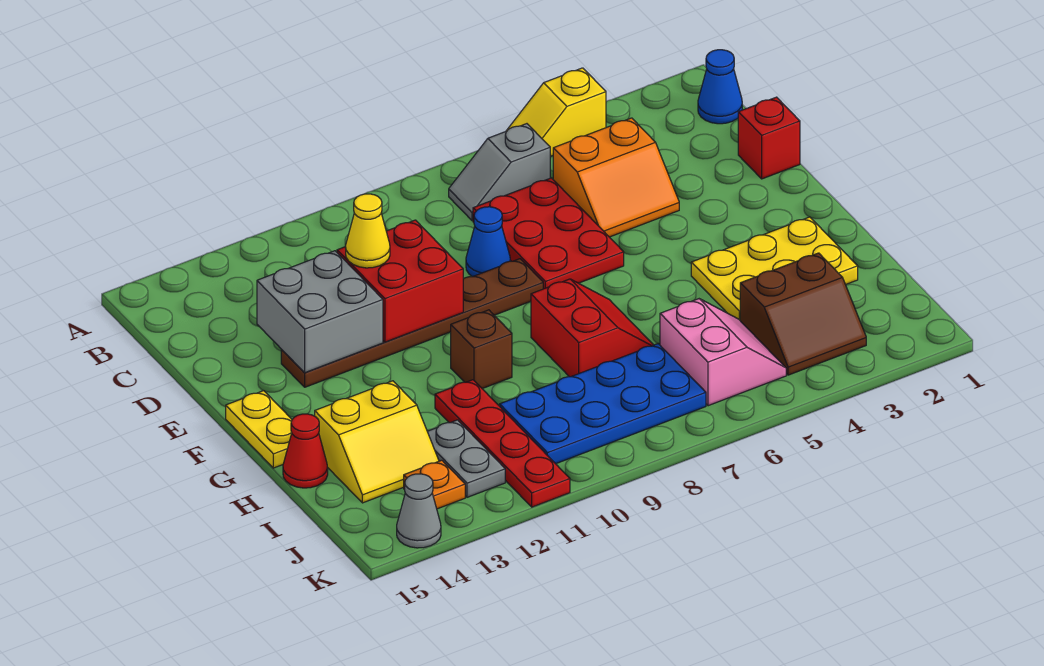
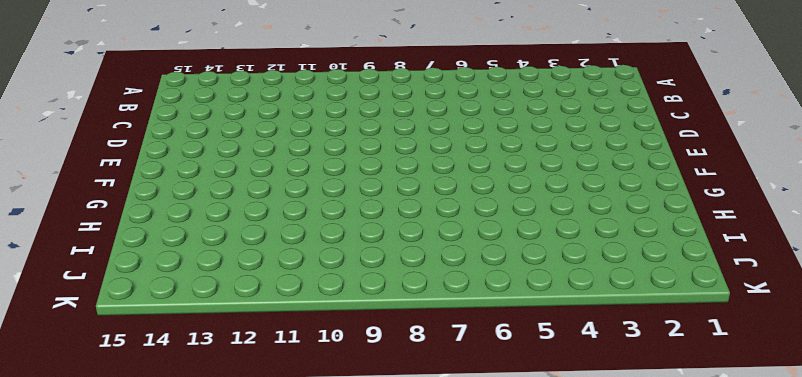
none -> yellow slope A4:A5 level 1 top 4
none -> blue cone B1 level 1
none -> grey slope B6:B7 level 1 top 6

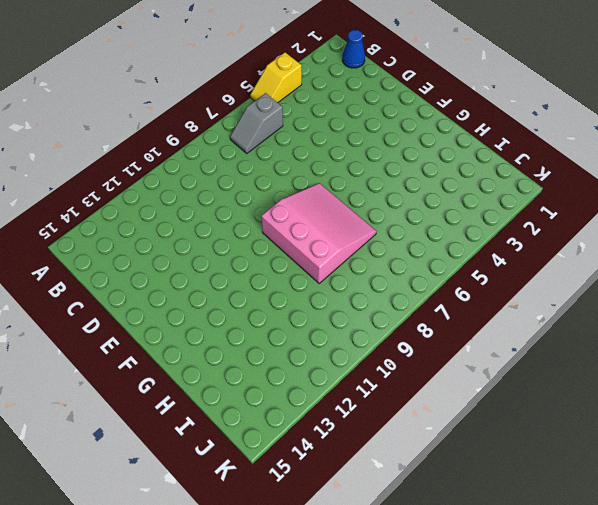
pink slope F7:H9 level 1 top 9 -> red slope G7:H8 level 1 top 8
none -> orange slope C4:D5 level 1 top C
none -> red plate C6:E7 level 1
none -> red brick D1 level 1

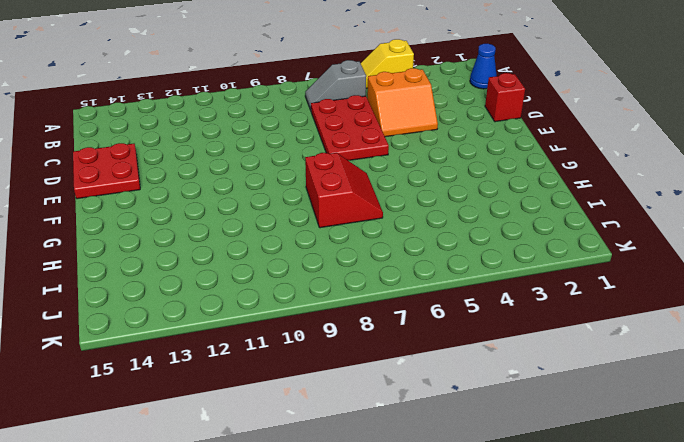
red plate D14:E15 level 1 -> none
none -> blue cone D8 level 1
none -> brown plate E8:E13 level 1
none -> yellow plate F15:G15 level 1

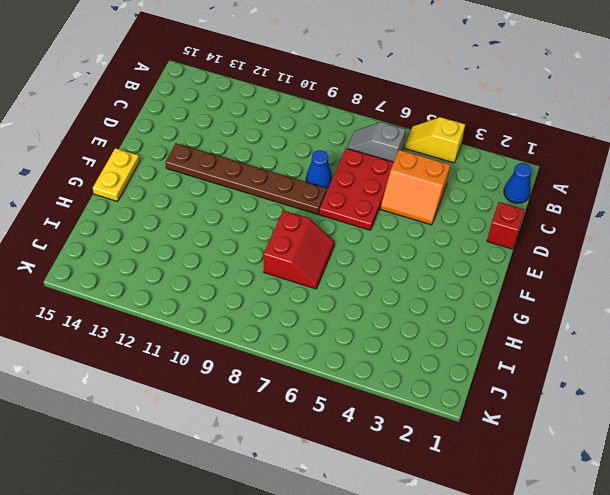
none -> yellow plate G2:H4 level 1
none -> brown brick G10 level 1
none -> red plate H11:K11 level 1

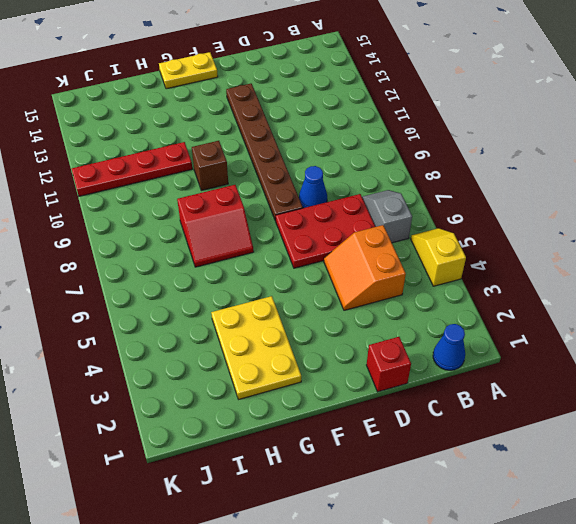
none -> yellow slope H13:I14 level 1 top H
none -> red cone H15 level 1
none -> brown slope I3:J4 level 1 top I

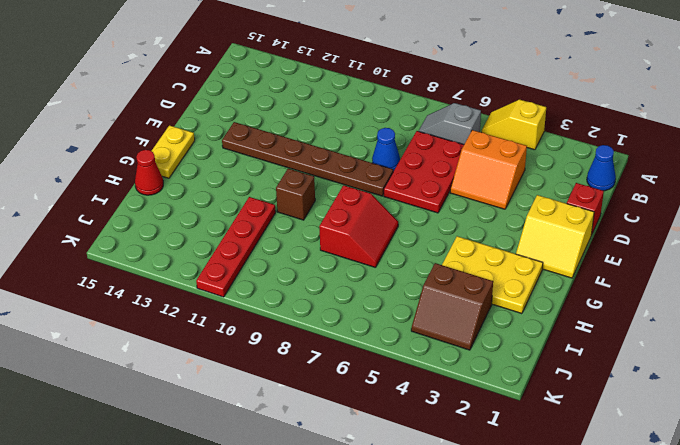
yellow slope E1:F2 level 1 top E -> yellow slope H13:I14 level 1 top H
none -> pink slope I5:J6 level 1 top 6
none -> blue plate I7:J10 level 1
none -> grey plate I12:J12 level 1

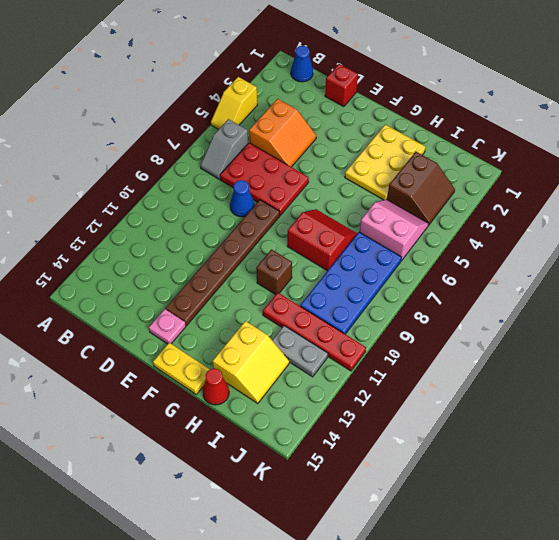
pink plate E14 level 1 -> none
none -> orange plate J13 level 1
none -> grey cone K14 level 1
none -> red brick D10:E11 level 2

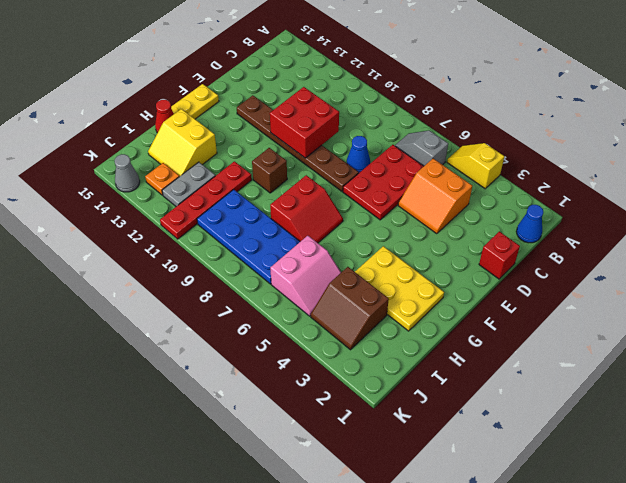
none -> grey brick D12:E13 level 2
none -> yellow cone D11 level 3

